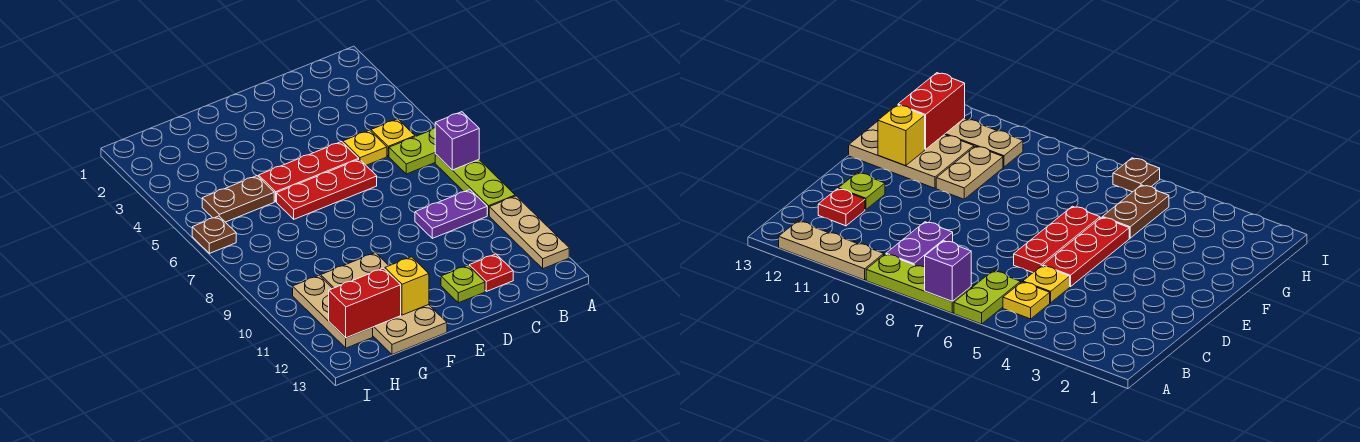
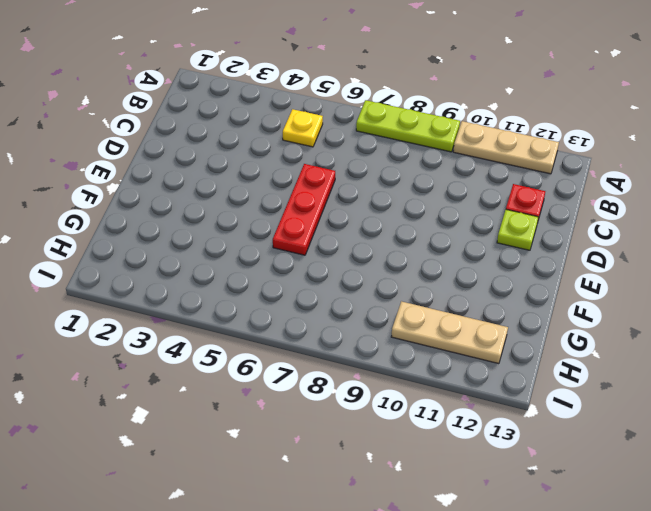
none -> lime plate A6:B6 level 1
none -> purple plate B9:C9 level 1
none -> yellow plate C5 level 1

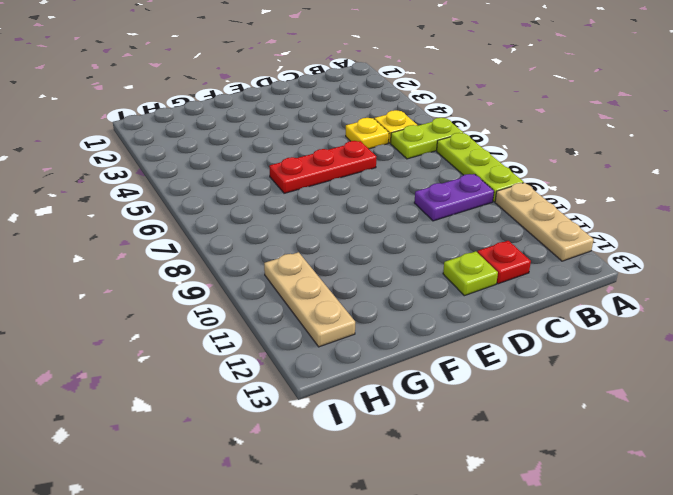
none -> red plate D5:F5 level 1
none -> tan plate F10:G10 level 1
none -> tan plate F11:G13 level 1

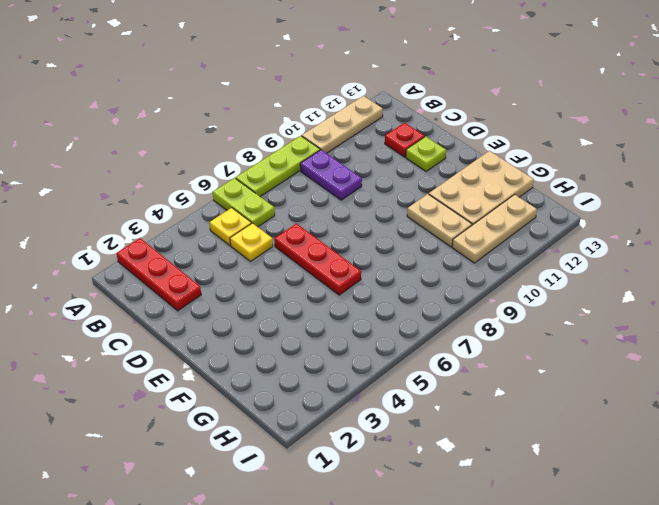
red plate A2:C2 level 1 -> red plate D5:F5 level 1
none -> brown plate G5:H5 level 1
none -> brown plate I6 level 1
none -> purple brick A7 level 2

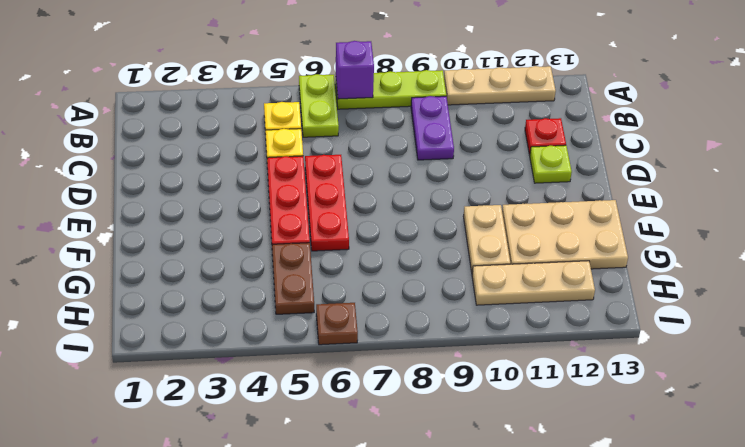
none -> yellow brick F12 level 2
none -> red brick G12:H12 level 2

